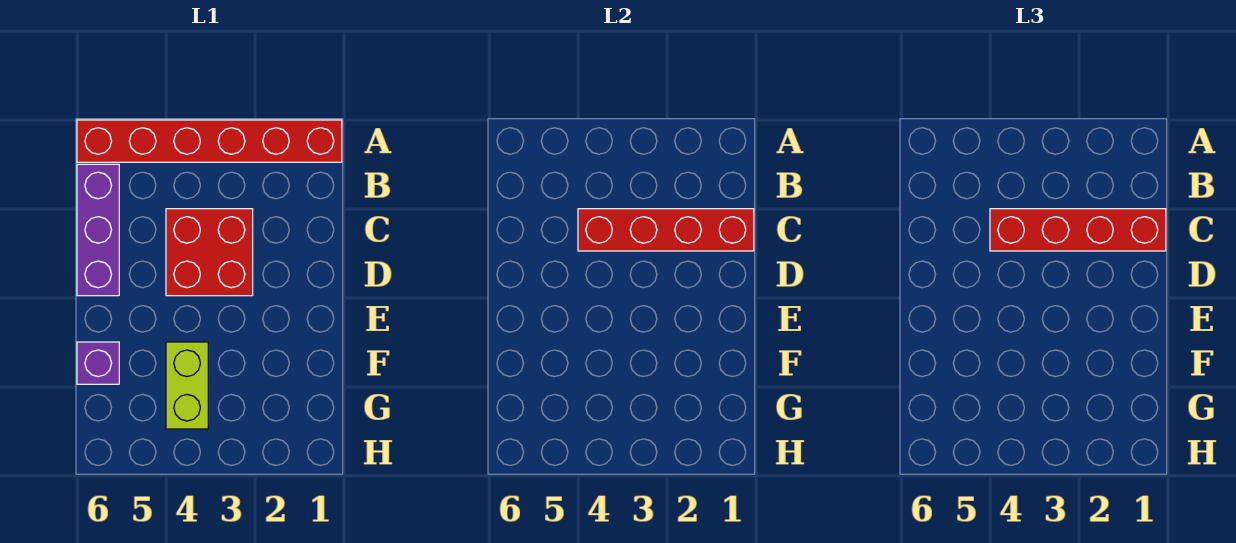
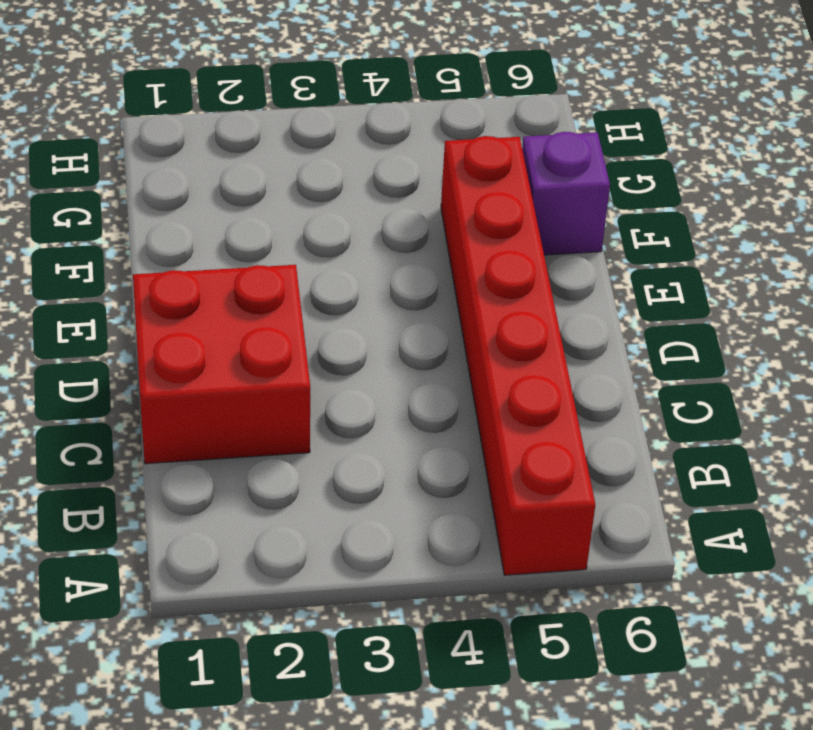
red brick A5:F5 level 1 -> red brick A1:A6 level 1
red brick C1:D2 level 1 -> red brick C3:D4 level 1
none -> purple brick B6:D6 level 1
none -> lime brick F4:G4 level 1

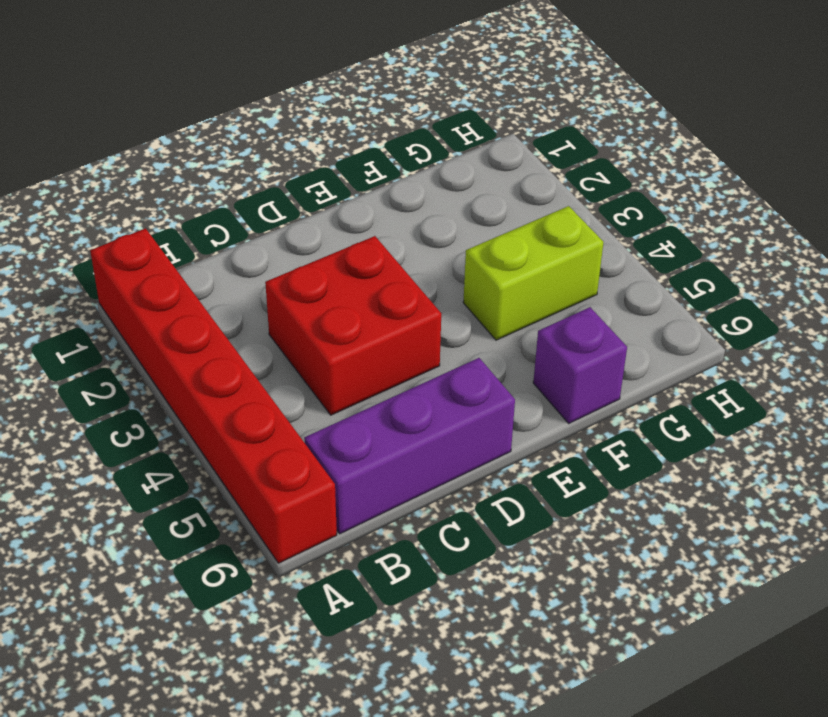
none -> red brick C1:C4 level 2
none -> red brick C1:C4 level 3

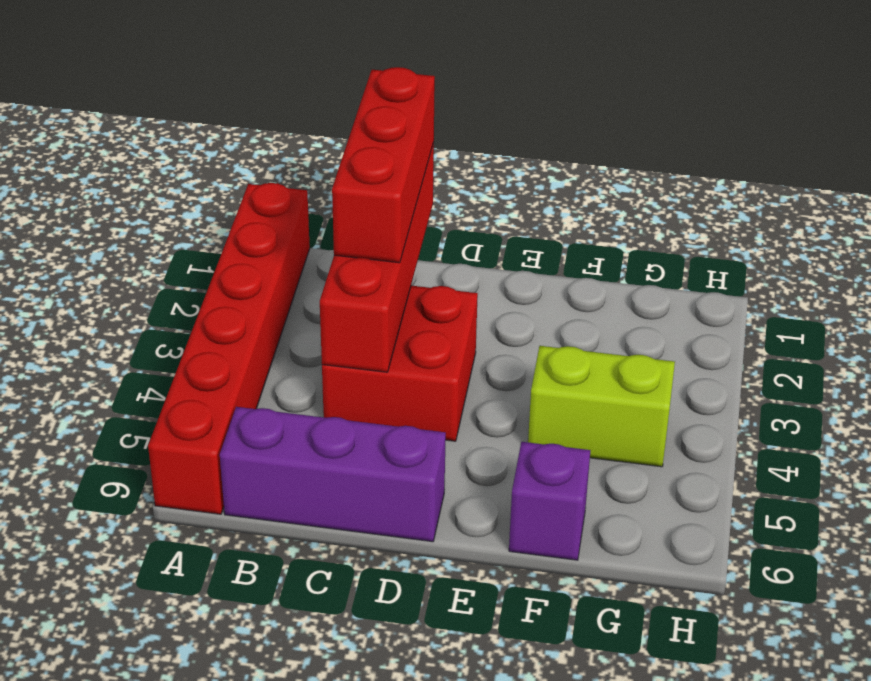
red brick C1:C3 level 3 -> red brick C1:C4 level 3

